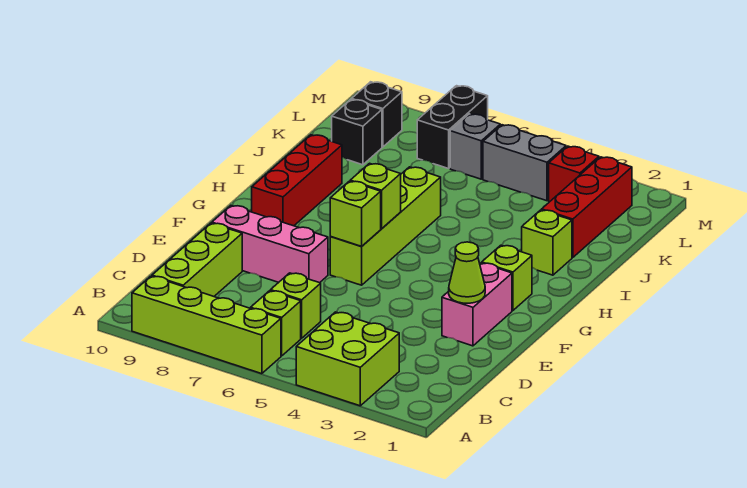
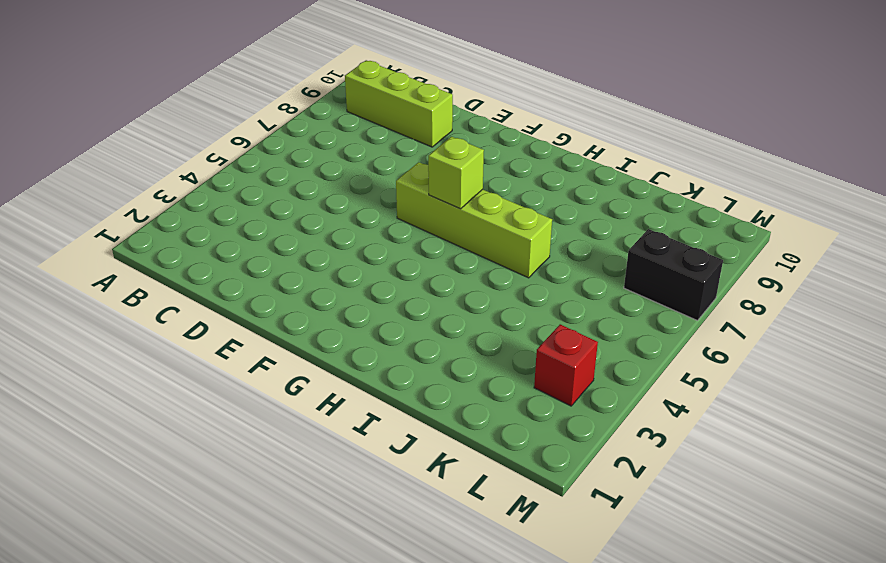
none -> lime brick A3:B4 level 1
none -> lime brick A6:A9 level 1
none -> lime brick B6 level 1

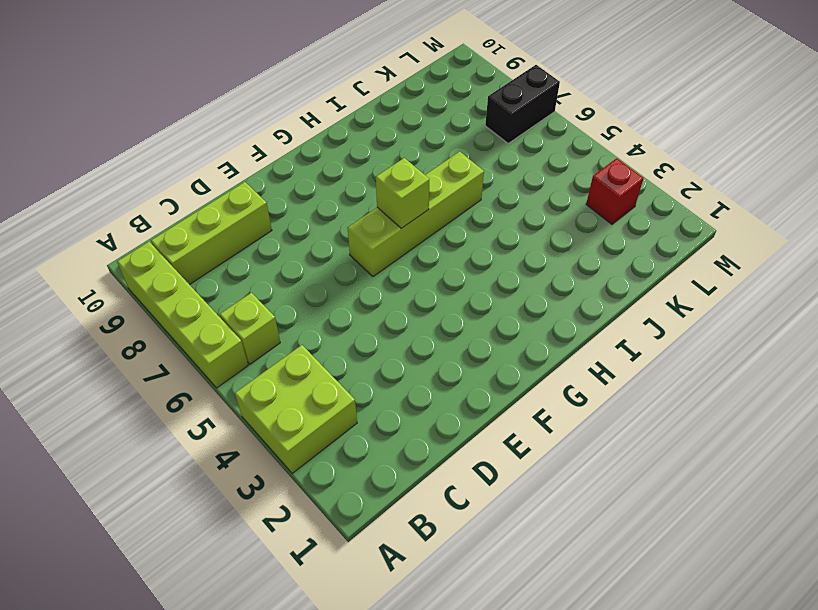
none -> lime brick C6 level 1
none -> pink brick E2:F2 level 1
none -> pink brick E7:E9 level 1

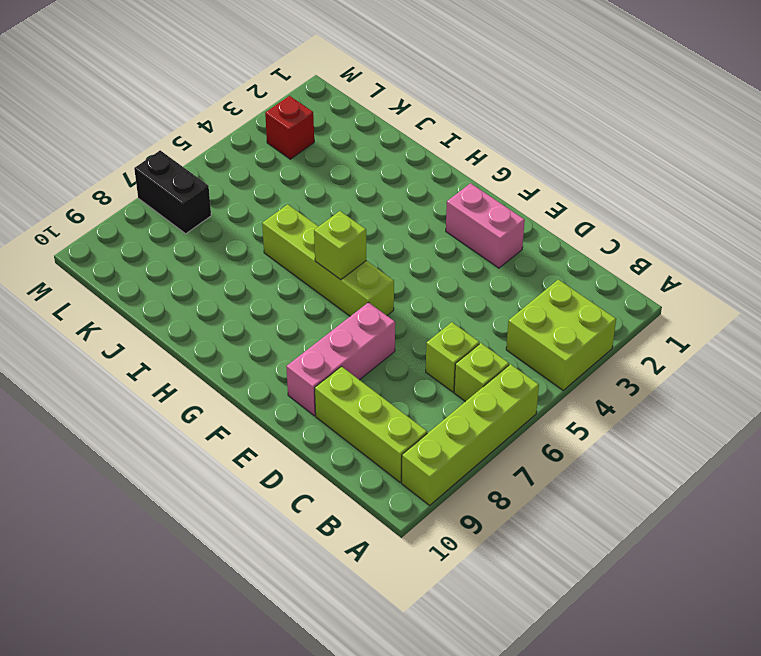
none -> lime brick G2 level 1
none -> red brick G9:I9 level 1
none -> lime brick I2 level 1

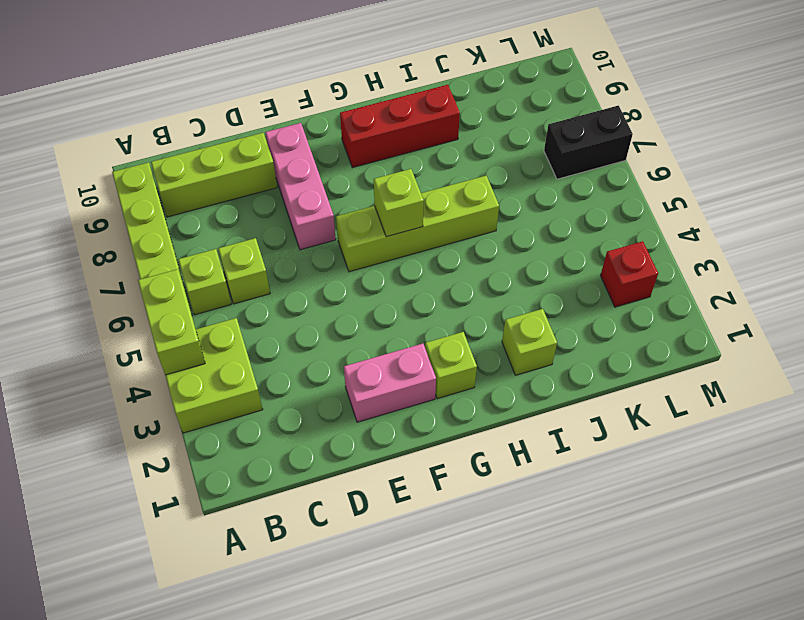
lime brick A4:A5 level 2 -> none
none -> red brick J2:L2 level 1
none -> black brick K9 level 1
none -> grey brick L4:L5 level 1

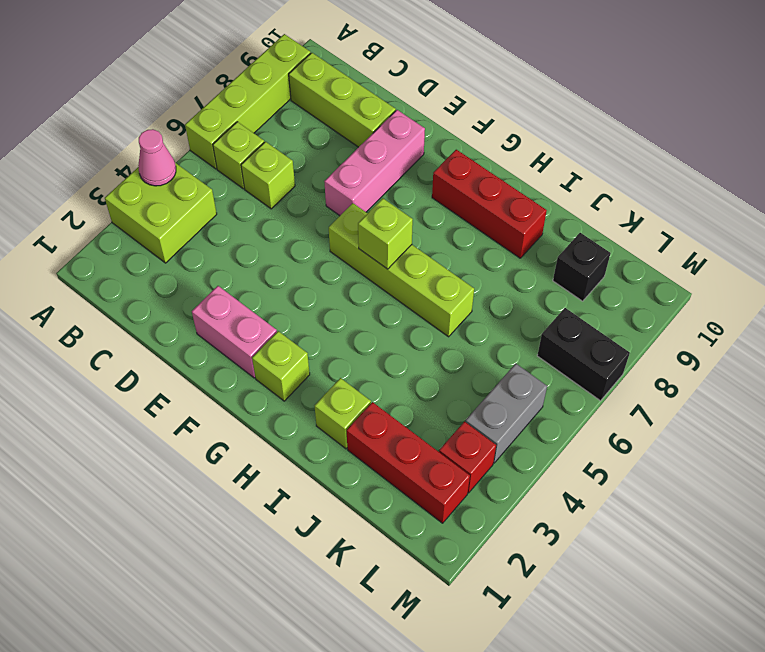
pink cone A4 level 2 -> none
none -> grey brick L6 level 1
none -> black brick L9 level 1
none -> lime cone E2 level 2

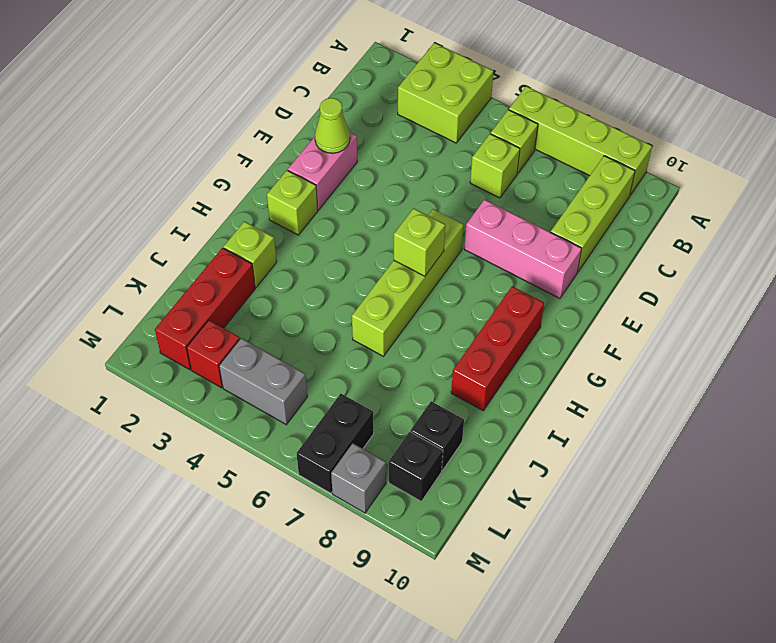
grey brick M8 level 1 -> grey brick L6 level 1
none -> lime brick F6 level 2

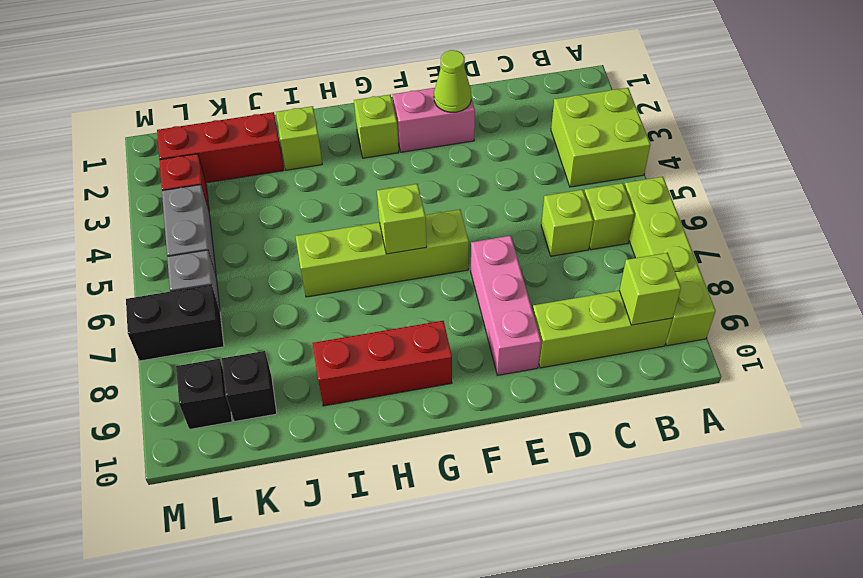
lime brick B9 level 2 -> lime brick F6 level 2

